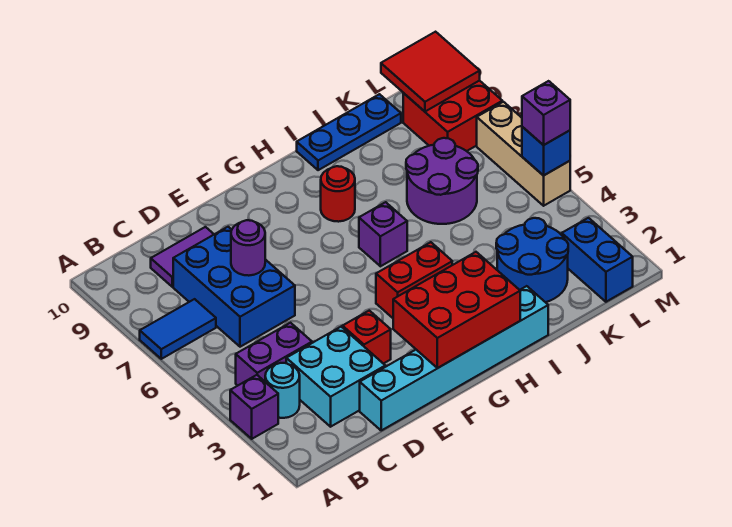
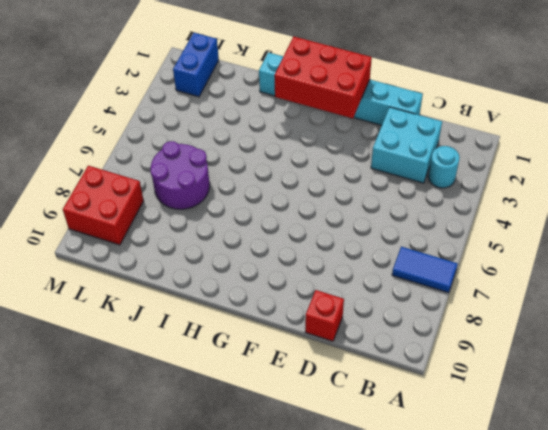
red brick D10 level 1 -> red brick E3 level 1
none -> purple brick A3 level 1
none -> purple brick B4:C4 level 1
none -> blue brick C6:D8 level 1

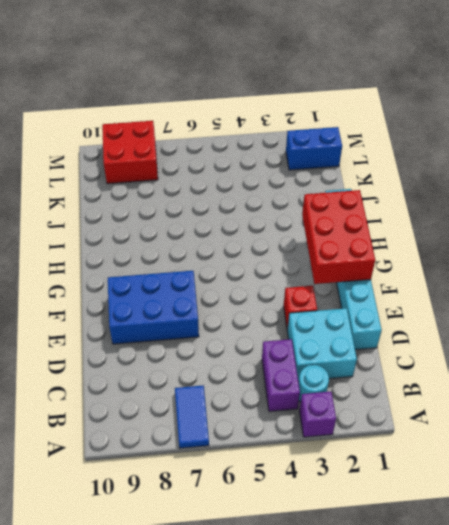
blue brick E7:F9 level 1 -> blue brick C6:D8 level 1
none -> purple tile C9:D9 level 1
none -> red brick G4:H4 level 1
none -> purple brick H6 level 1

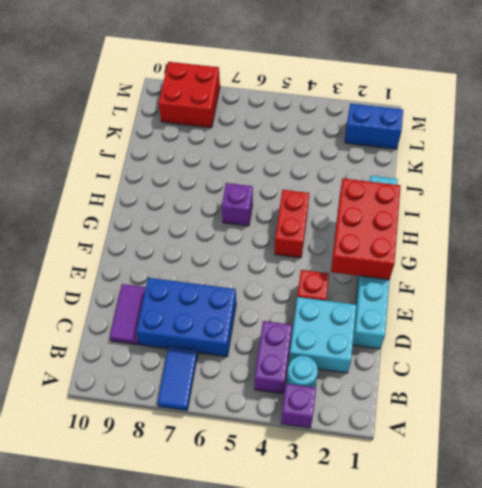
none -> red round brick H8 level 1
none -> blue plate I10:K10 level 1
none -> blue round brick J2:K3 level 1

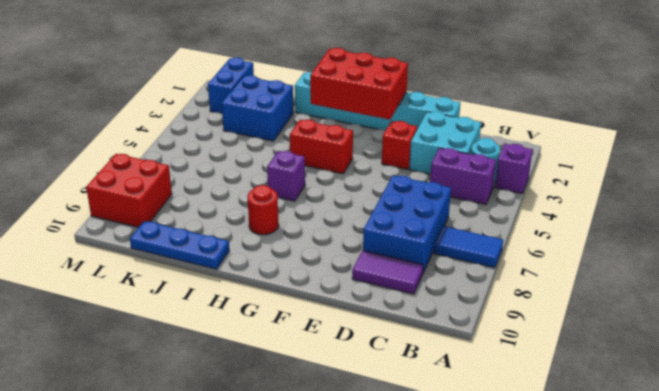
blue brick J2:K3 level 1 -> blue round brick J2:K3 level 1
none -> purple round brick J6:K7 level 1
none -> tan brick M5:M7 level 1
none -> purple round brick D7 level 2

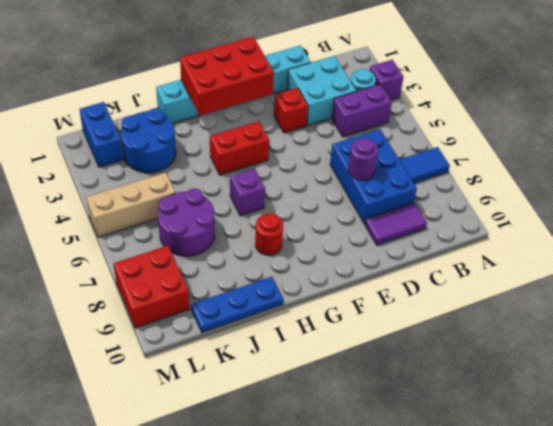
tan brick K5:M5 level 1 -> tan brick M5:M7 level 1
none -> red tile L9:M10 level 2
none -> blue brick M5 level 2
none -> purple brick M5 level 3

